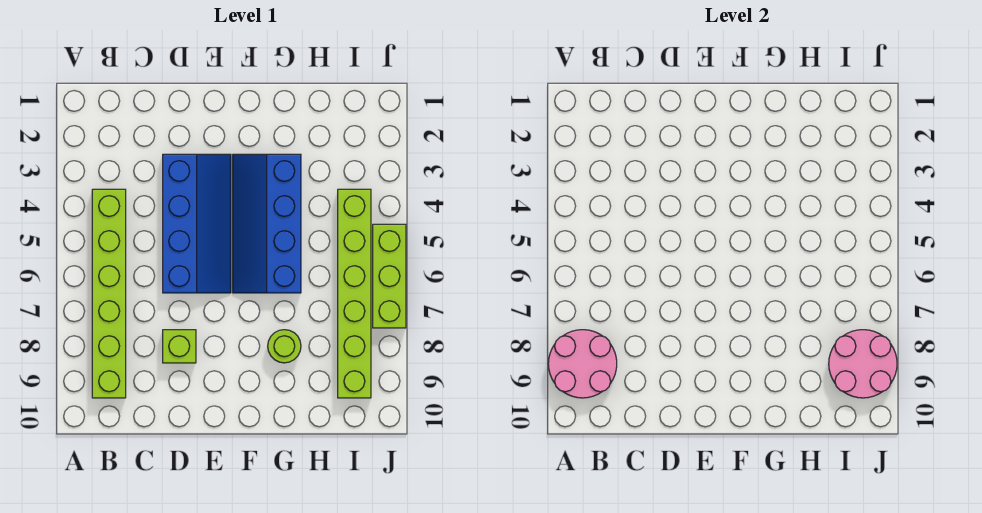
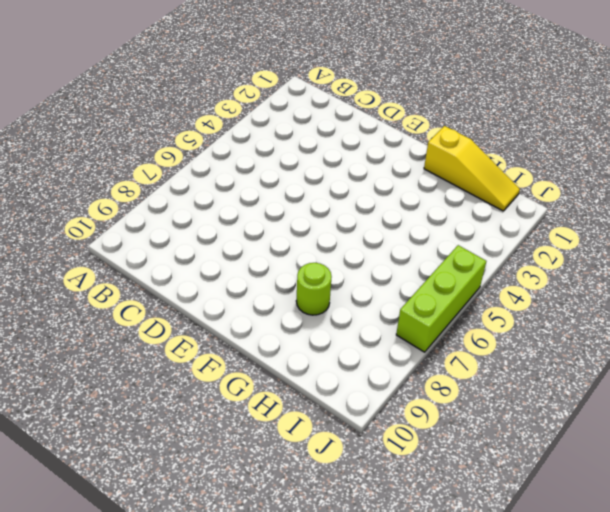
yellow slope G1:I1 level 1 top G -> none
none -> lime brick B4:B9 level 1
none -> blue slope D3:E6 level 1 top D

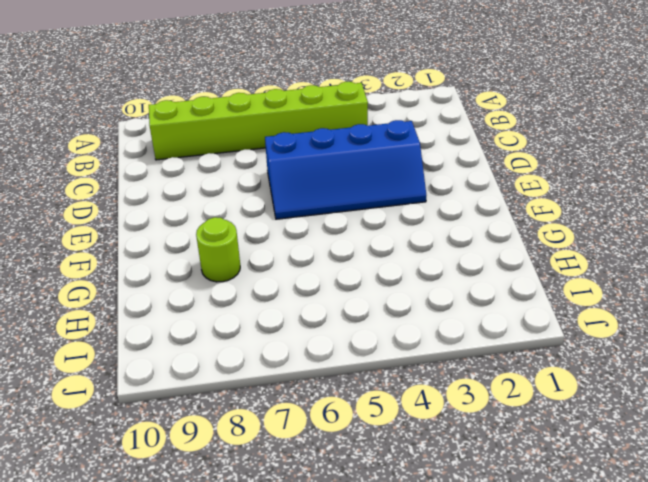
none -> lime brick D8 level 1
none -> blue slope F3:G6 level 1 top G

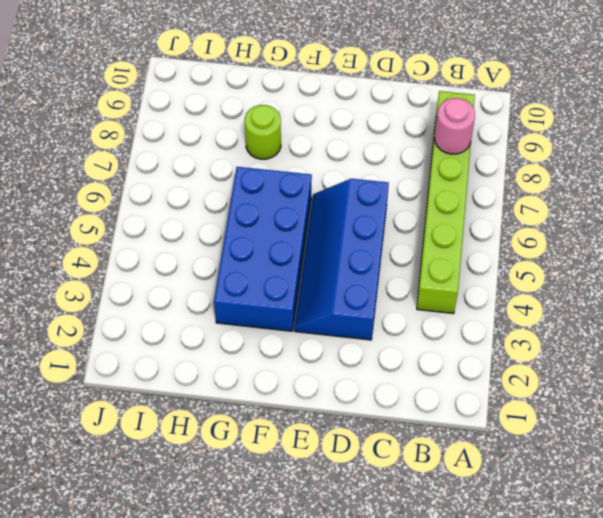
pink round brick B8 level 2 -> pink round brick A8:B9 level 2
blue brick F3:G6 level 1 -> blue slope F3:G6 level 1 top G
none -> lime brick D8 level 1
none -> lime brick I4:I9 level 1

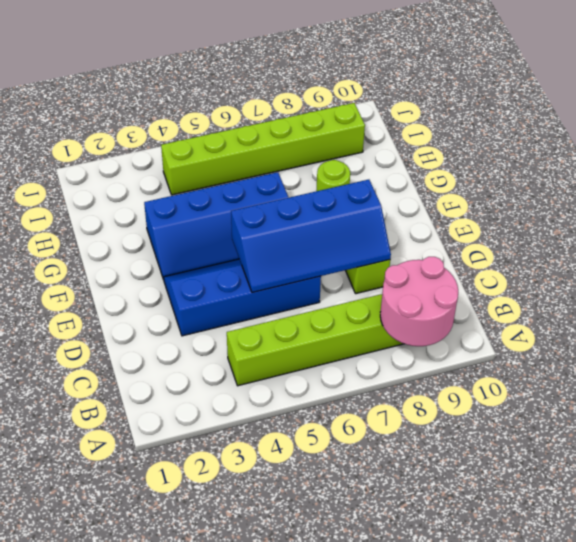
blue slope D5:E8 level 2 top E -> none
none -> lime brick J5:J7 level 1
none -> pink round brick I8:J9 level 2

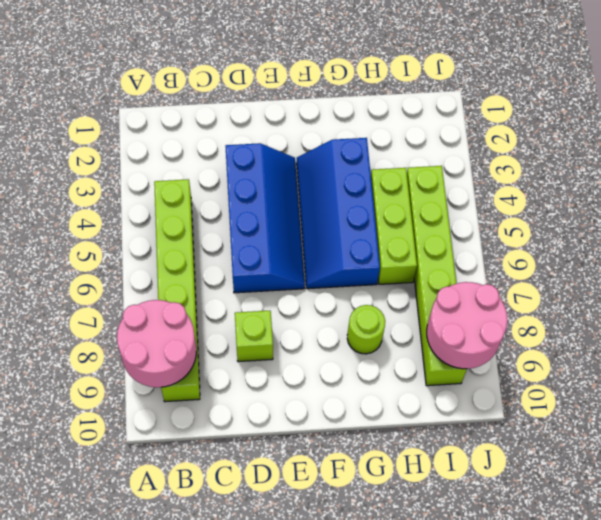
lime brick H4:H6 level 1 -> lime brick J5:J7 level 1

